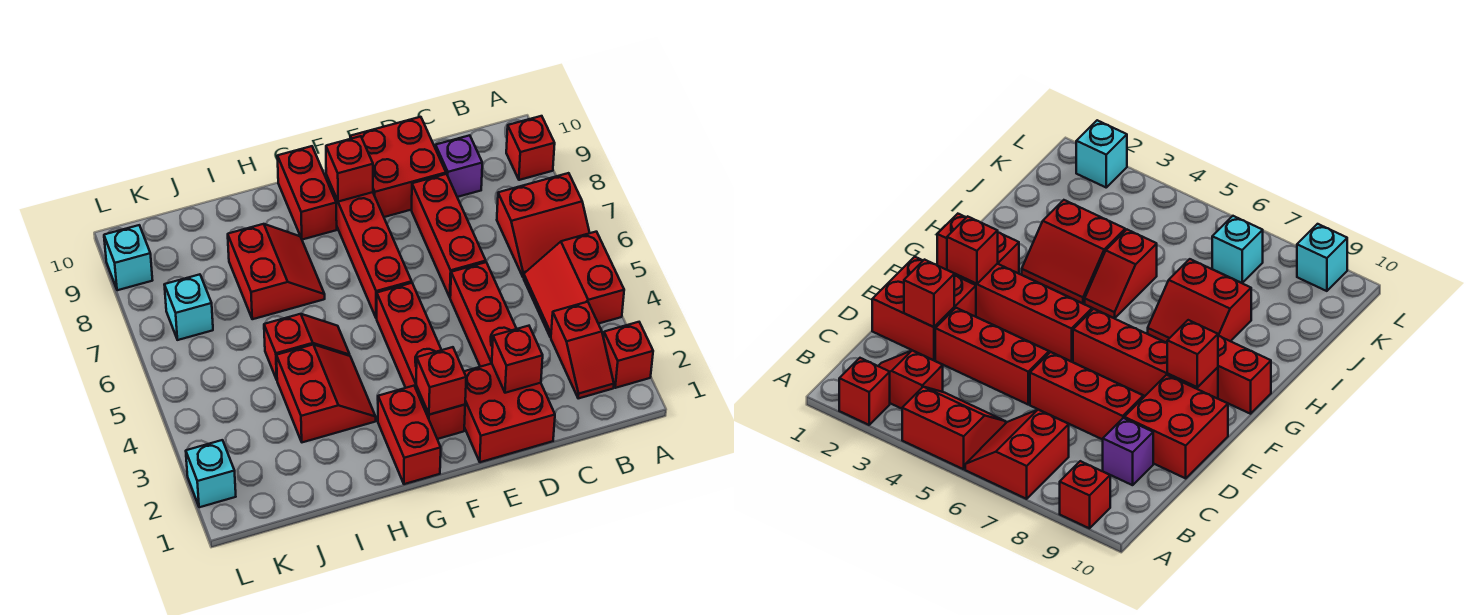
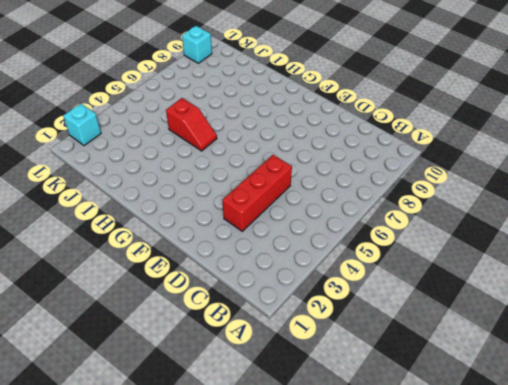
none -> red brick A2 level 1
none -> red slope A4:B5 level 1 top A
none -> red slope A6:B7 level 1 top 7

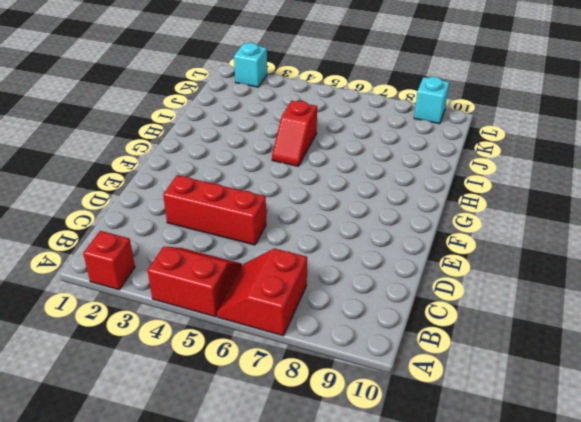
none -> red brick A9 level 1
none -> red slope B2:B3 level 1 top 3
none -> purple brick C9 level 1

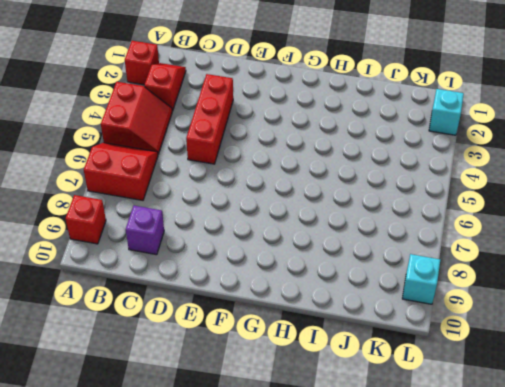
none -> red brick D1:E2 level 1
none -> red brick D6:D8 level 1
none -> red brick D9:E10 level 1

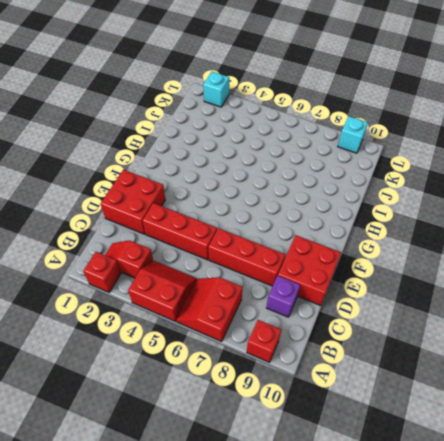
none -> red brick F2:F5 level 1
none -> red brick F6:F9 level 1
none -> red brick G1:G2 level 1

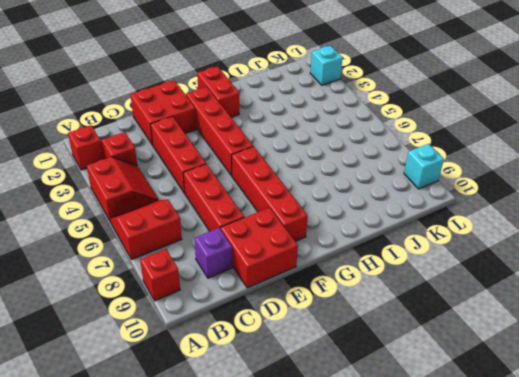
none -> red brick G9:G10 level 1
none -> red slope H3:I4 level 1 top I
none -> red slope H5:I5 level 1 top I

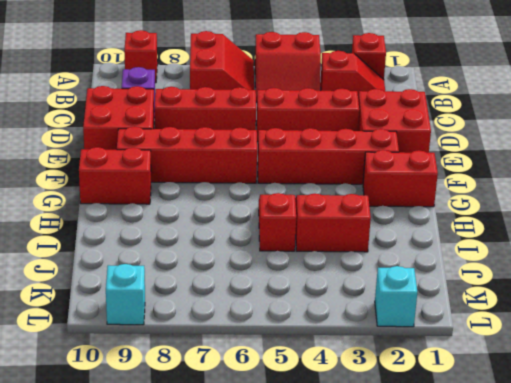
none -> red slope H7:I8 level 1 top I
none -> cyan brick K7 level 1
none -> red brick D2 level 2

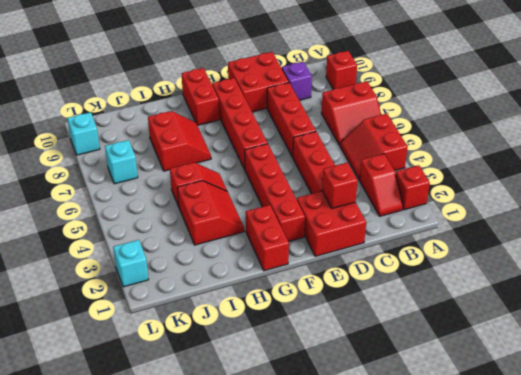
none -> red brick F2 level 2
none -> red brick F9 level 2

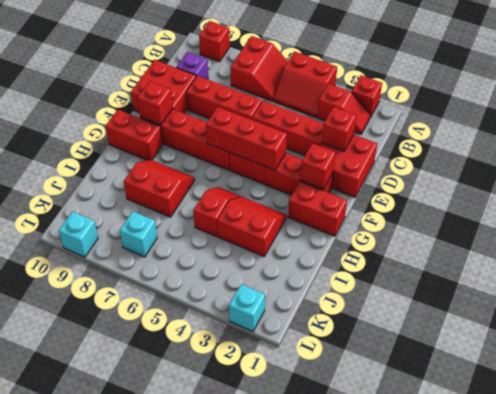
red brick F4:F6 level 2 -> none

